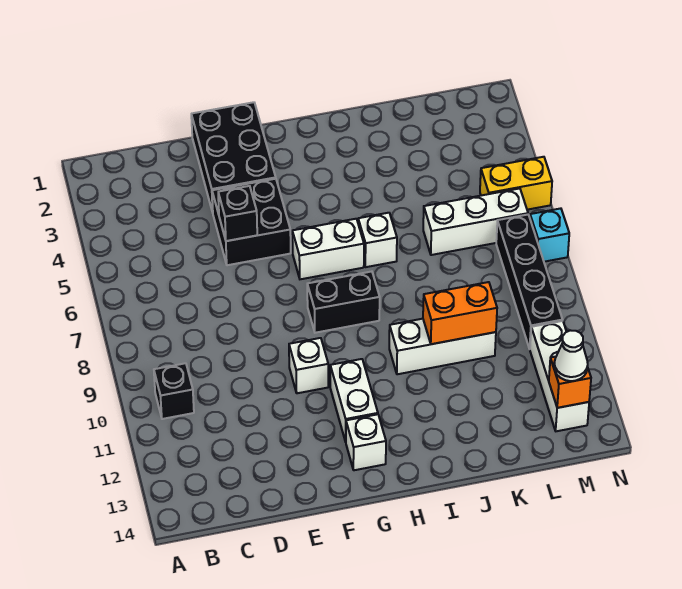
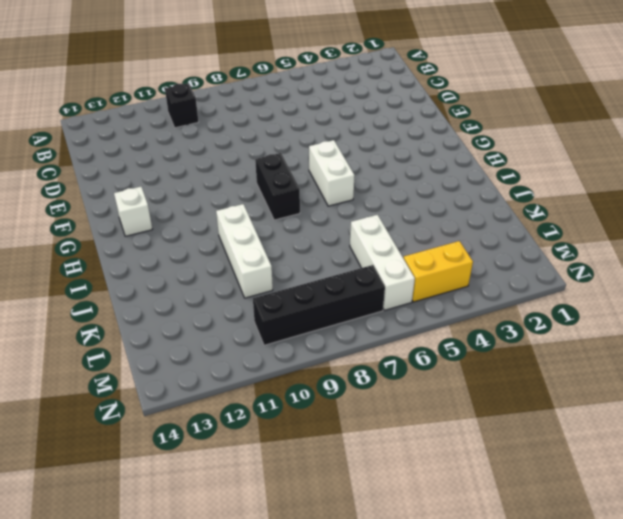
yellow brick M4:M5 level 1 -> yellow brick M5:N5 level 1
none -> black brick E1:F3 level 1
none -> black brick E4:F5 level 1
none -> white brick F10 level 1

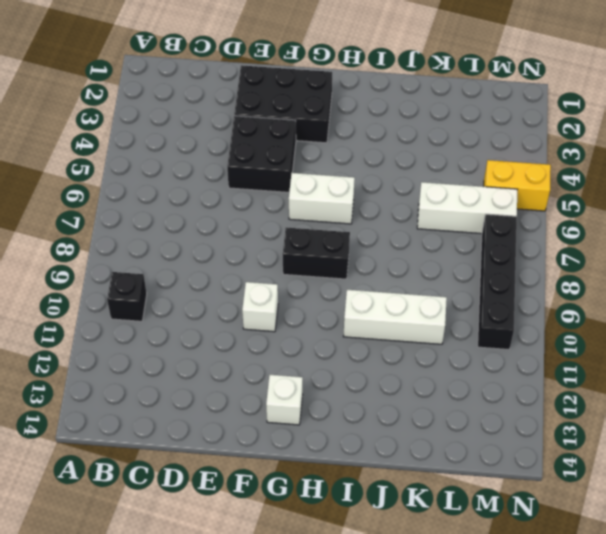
black brick E2:G3 level 1 -> black brick E1:F3 level 1
none -> white brick G11:G12 level 1
none -> white brick I6 level 1
none -> white brick M11:M13 level 1

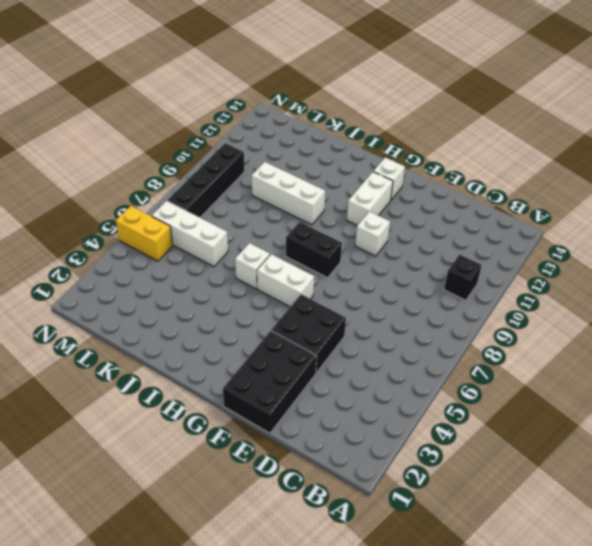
none -> white brick M11:M13 level 1
none -> cyan brick N7 level 1
none -> black brick E5 level 2

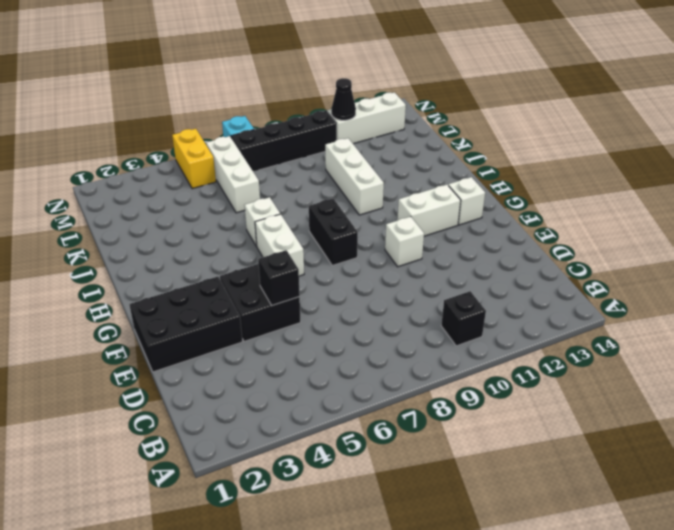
black cone M11 level 2 -> none
none -> orange brick J10:K10 level 2
none -> orange brick M13 level 2
none -> white cone M13 level 3

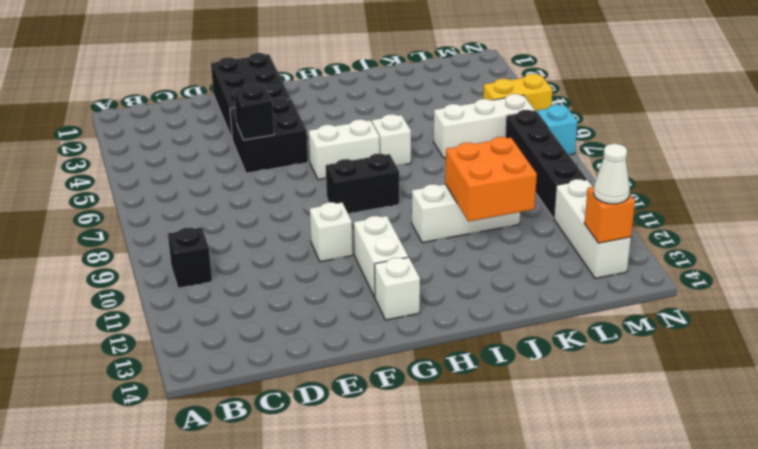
orange brick J10:K11 level 2 -> orange brick J10:K10 level 2

